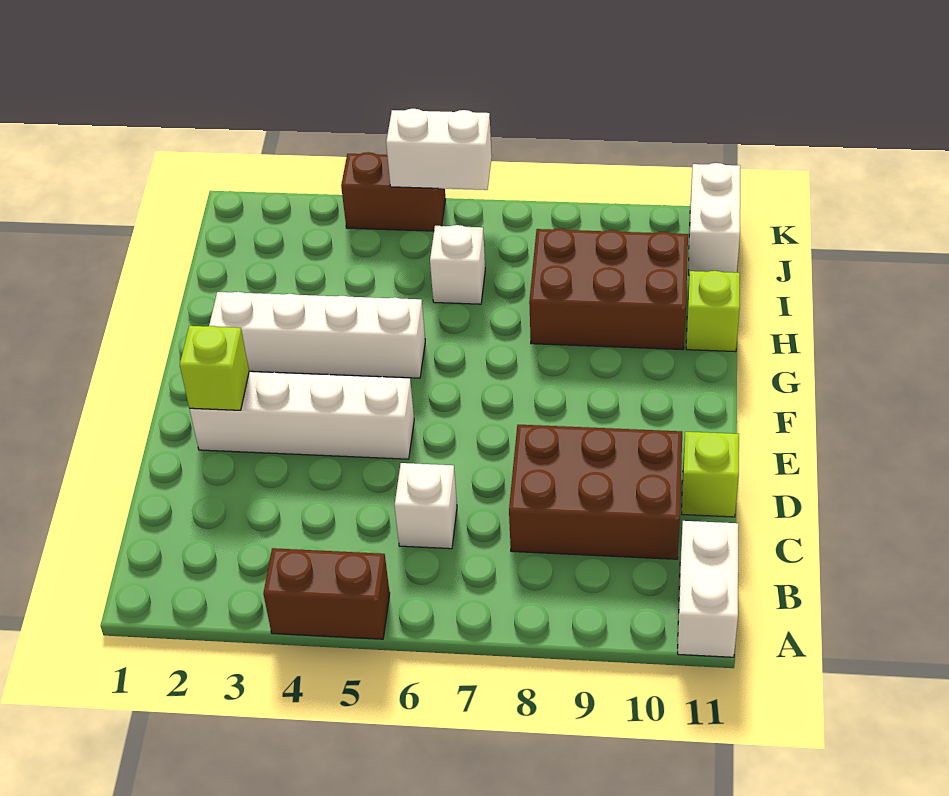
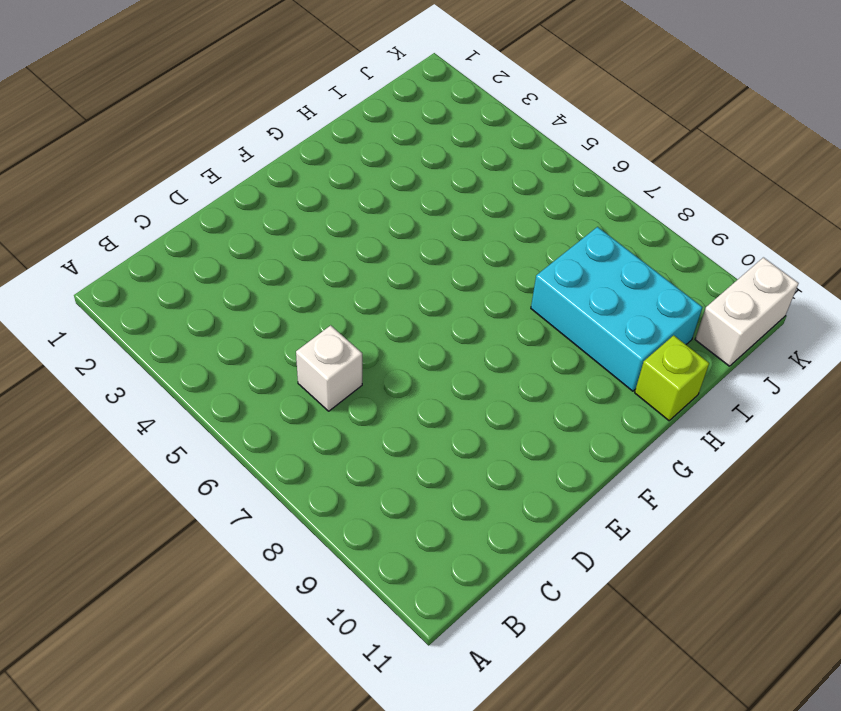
cyan brick H8:I10 level 1 -> brown brick H8:I10 level 1
none -> brown brick A4:A5 level 1
none -> white brick A11:B11 level 1
none -> brown brick C8:D10 level 1

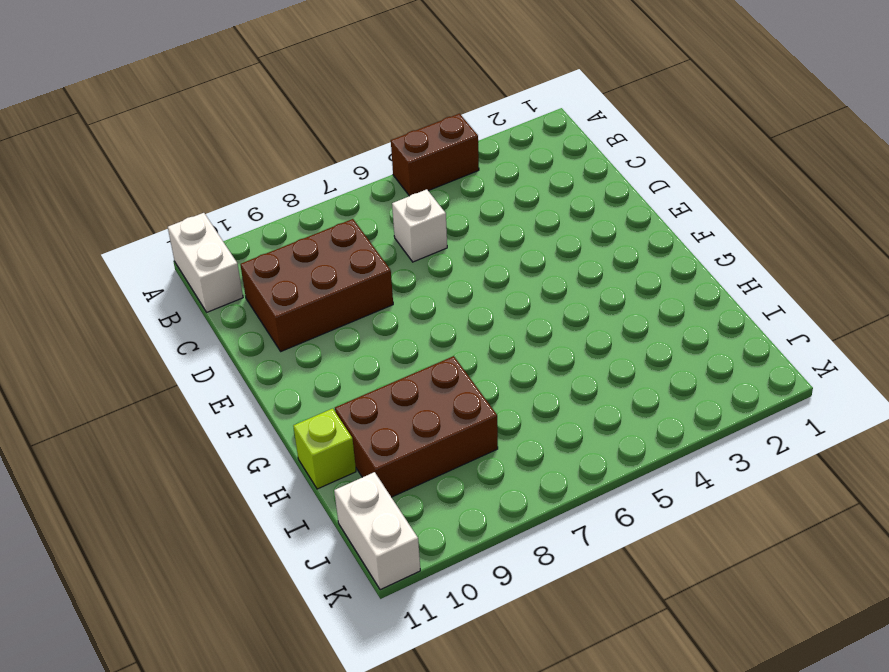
none -> lime brick D11 level 1
none -> white brick E2:E5 level 1
none -> white brick G2:G5 level 1

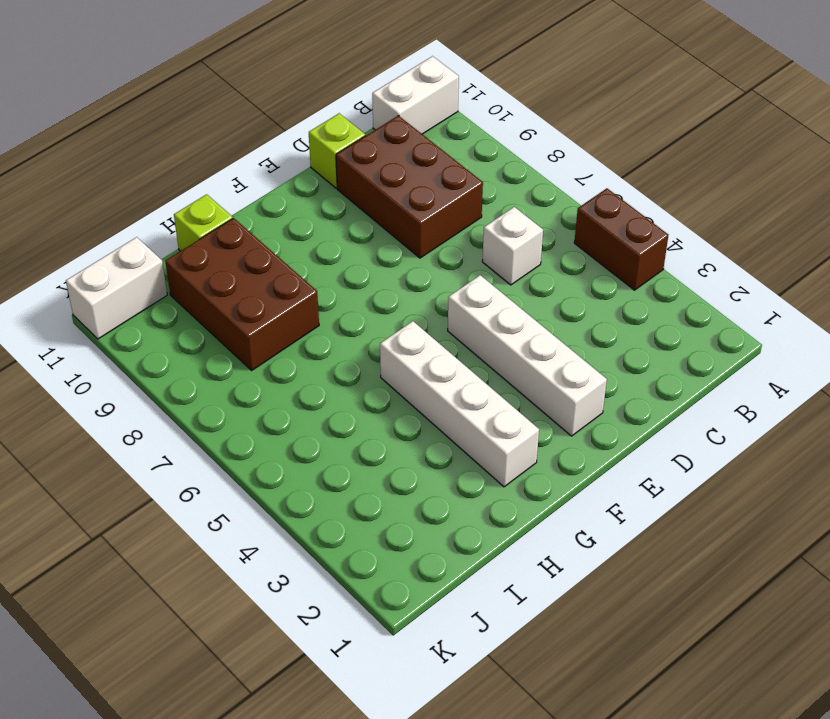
none -> white brick I6 level 1
none -> brown brick K4:K5 level 1
none -> lime brick E2 level 2

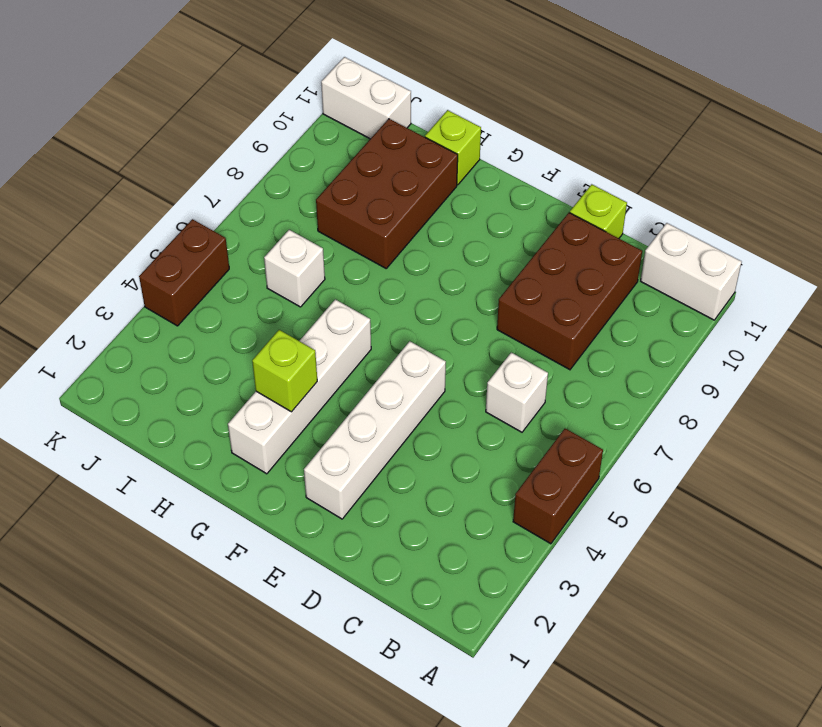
lime brick G3 level 2 -> lime brick E2 level 2
none -> white brick K5:K6 level 2

